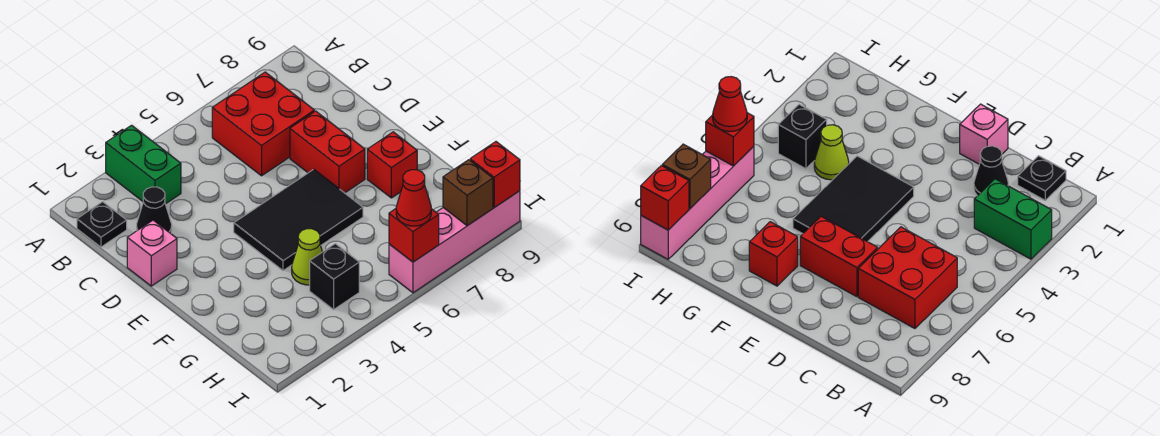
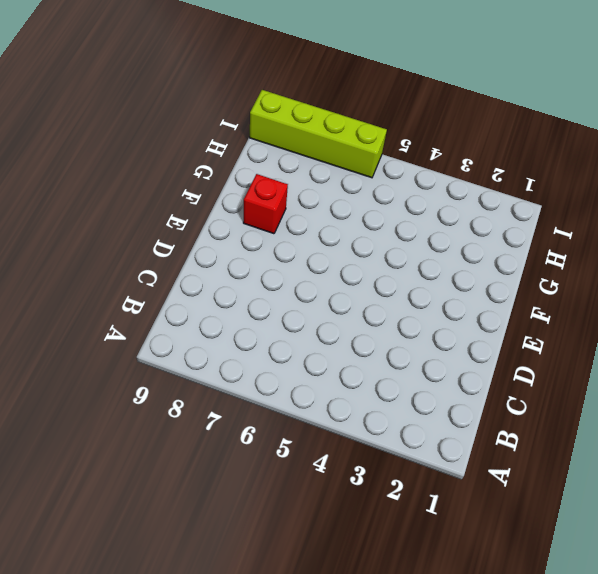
lime brick I6:I9 level 1 -> pink brick I6:I9 level 1
none -> green brick A3:B3 level 1
none -> black plate B1 level 1
none -> red brick B6:C7 level 1

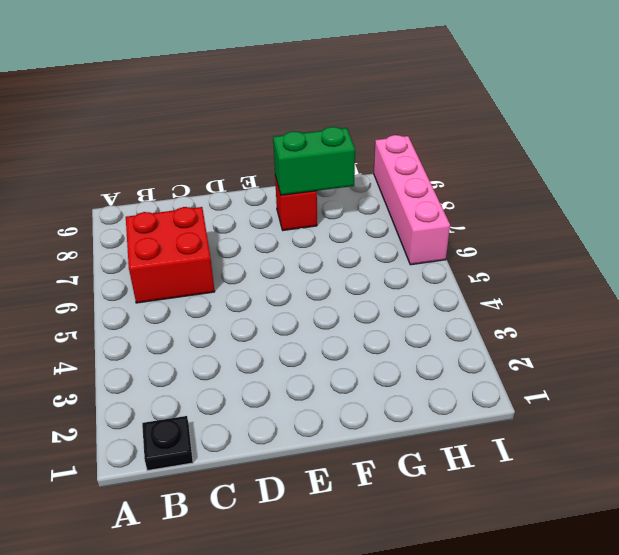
green brick F8:G8 level 2 -> green brick A3:B3 level 1
none -> black cone C2 level 1
none -> pink brick D1 level 1
none -> red brick D7:E7 level 1

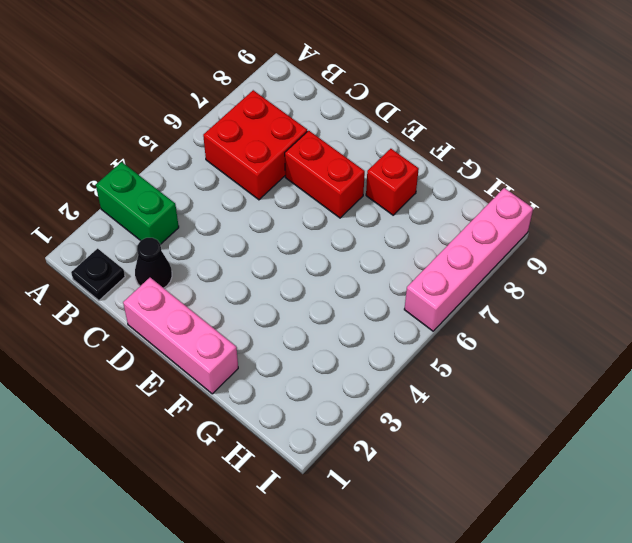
pink brick D1:F1 level 1 -> pink brick D1 level 1
none -> black tile E4:F6 level 1
none -> lime cone G4 level 1
none -> black brick H4 level 1

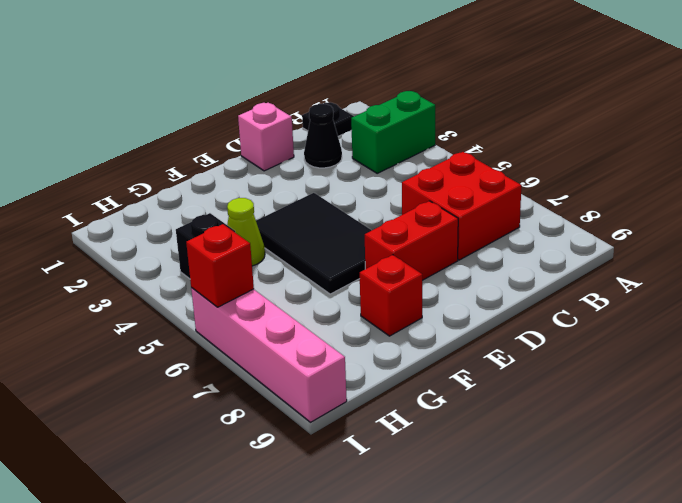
none -> brown brick I8 level 2
none -> red brick I9 level 2
none -> red cone I6 level 3

